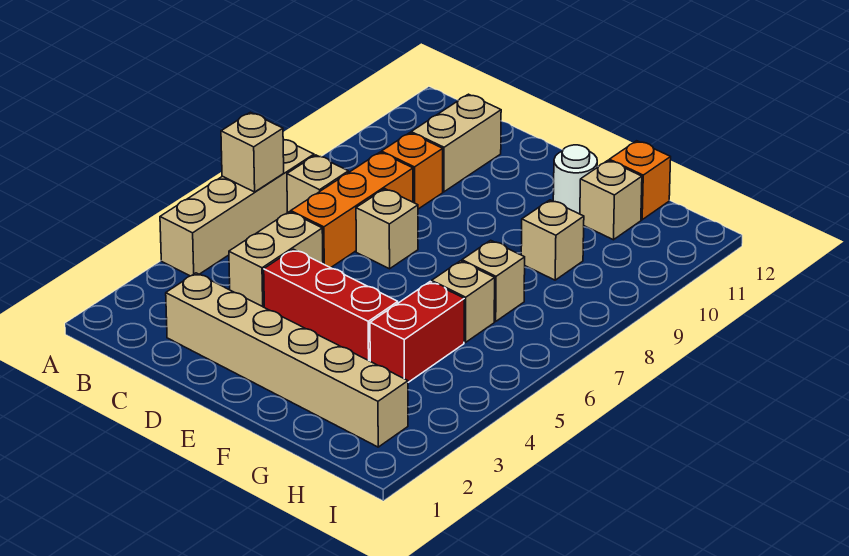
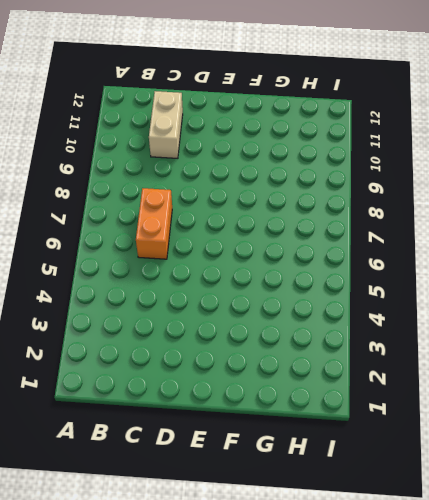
orange brick C6:C7 level 1 -> orange brick C6:C8 level 1
none -> tan brick A4:A7 level 1
none -> tan brick B7 level 1
none -> tan brick C2:H2 level 1

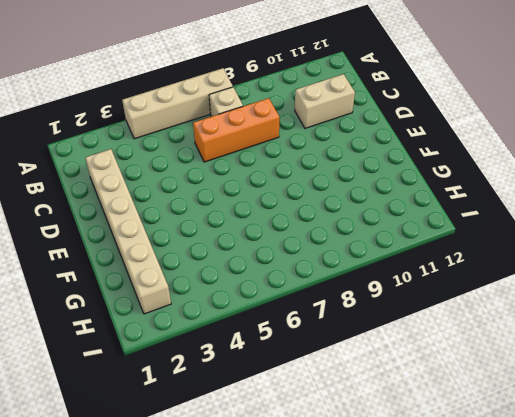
none -> tan brick C4:C5 level 1
none -> orange brick C9 level 1
none -> red brick D4:F4 level 1

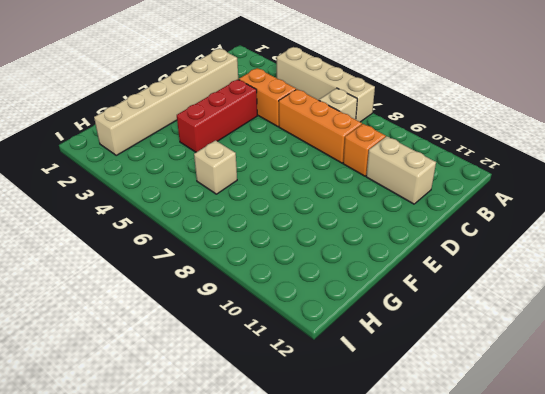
orange brick C4:C5 level 1 -> tan brick C4:C5 level 1
none -> tan brick D7 level 1
none -> white round brick F11 level 1
none -> red brick G4:G5 level 1

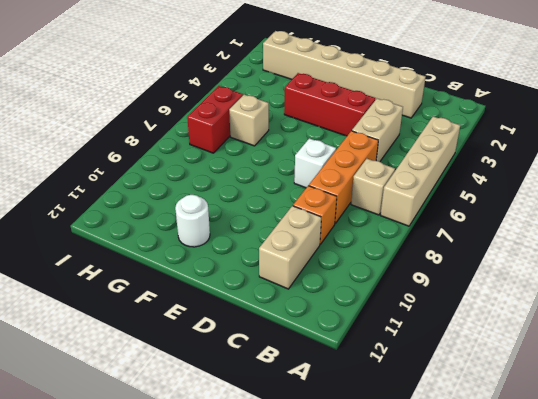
white brick D7 level 1 -> tan brick D7 level 1
red brick H6:H7 level 1 -> red brick G4:G5 level 1
none -> tan brick G7 level 1
none -> tan brick G9 level 1
none -> tan brick G11 level 1

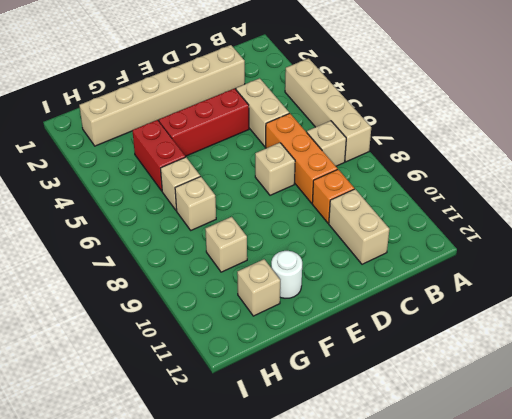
none -> orange brick G12 level 1
none -> tan brick A6 level 2

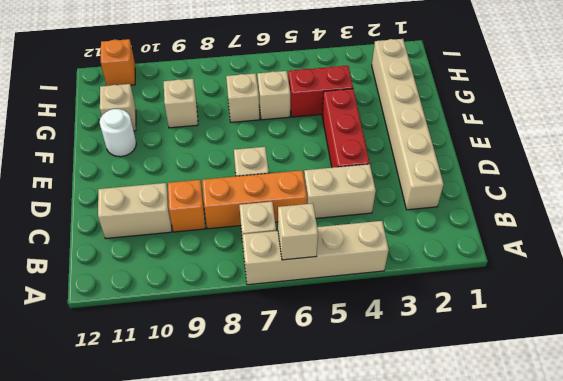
orange brick I11 level 1 -> orange brick G12 level 1

